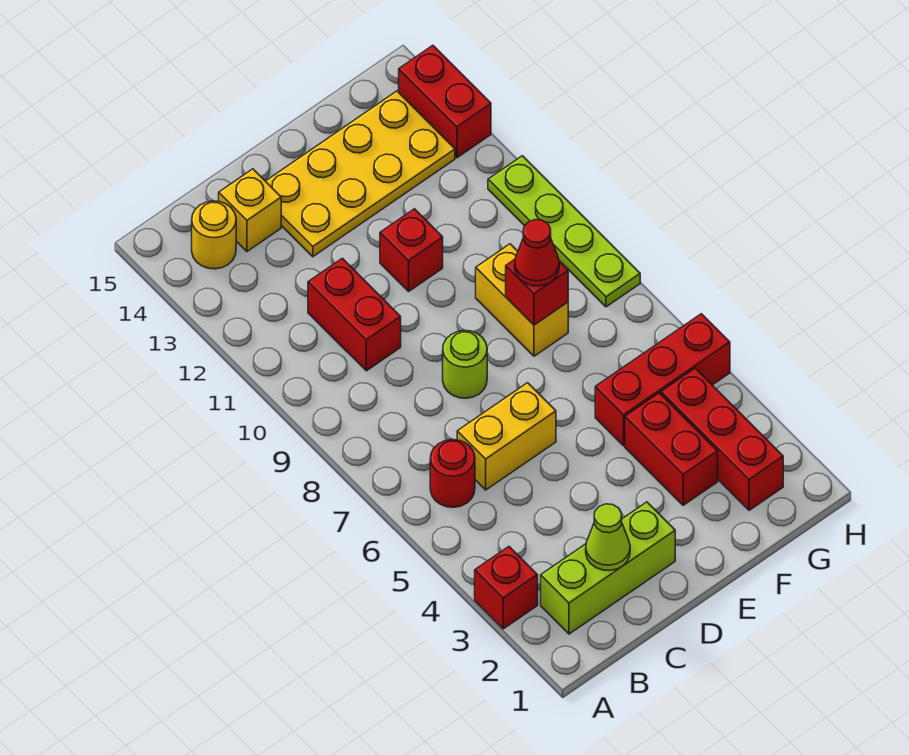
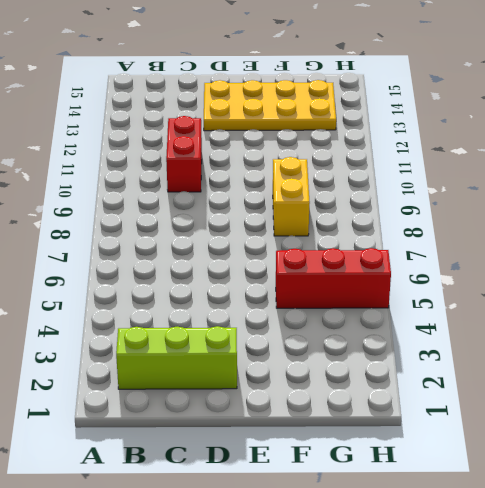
none -> red brick A3 level 1
none -> red round brick B6 level 1
none -> yellow round brick B14 level 1

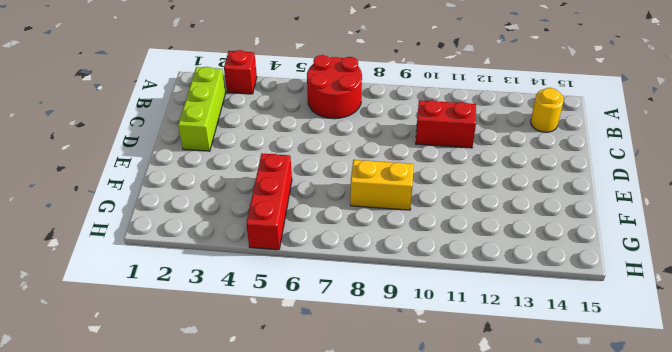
red round brick A6:B7 level 1 -> red round brick B6 level 1
none -> yellow brick C6:D6 level 1
none -> yellow brick C14 level 1
none -> lime round brick D8 level 1

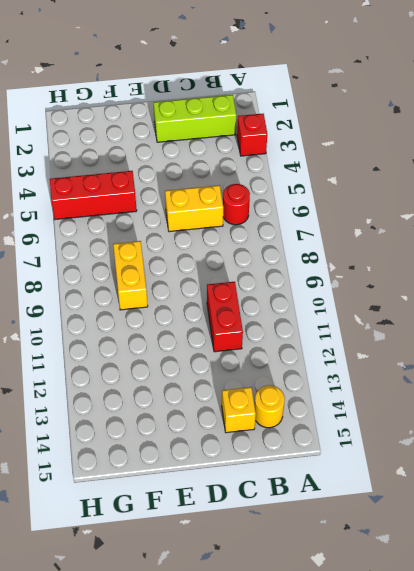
none -> lime round brick D8 level 1
none -> yellow plate D13:G14 level 1
none -> red brick E11 level 1

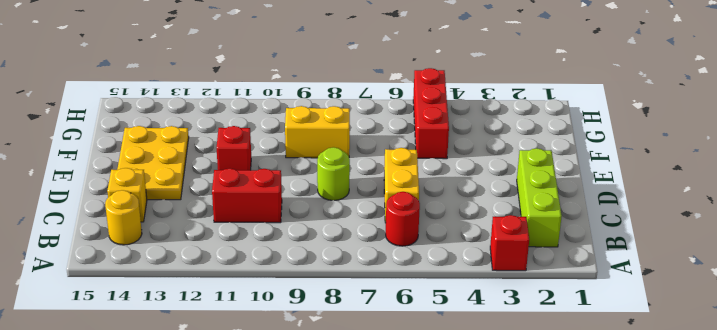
yellow plate D13:F14 level 1 -> yellow plate D13:G14 level 1
none -> red brick F3:F4 level 1
none -> red brick G2:G4 level 1
none -> lime plate H8:H11 level 1

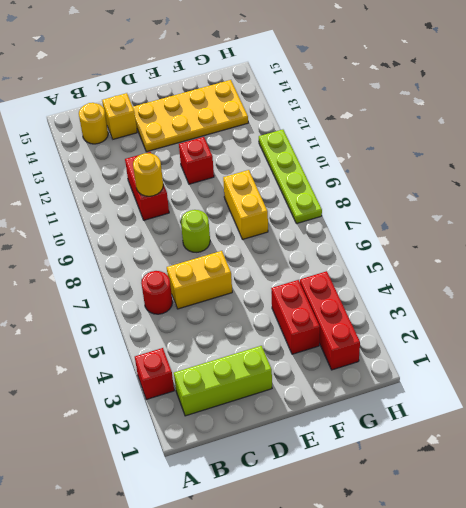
yellow round brick C10 level 2 -> none
none -> red brick F5:H5 level 1
none -> red brick H13:H14 level 1
none -> lime cone C2 level 2

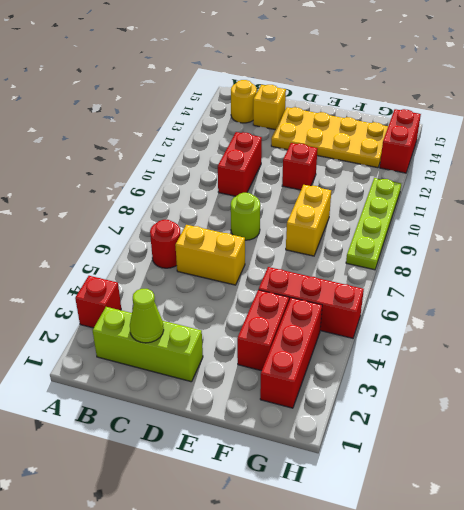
none -> red brick F8 level 2
none -> red cone F8 level 3

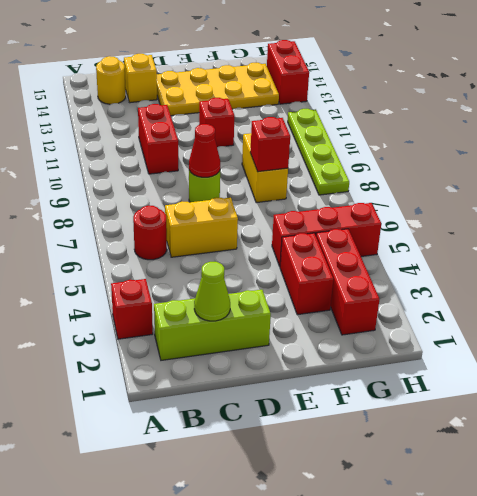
red cone D8 level 2 -> red cone F8 level 3

